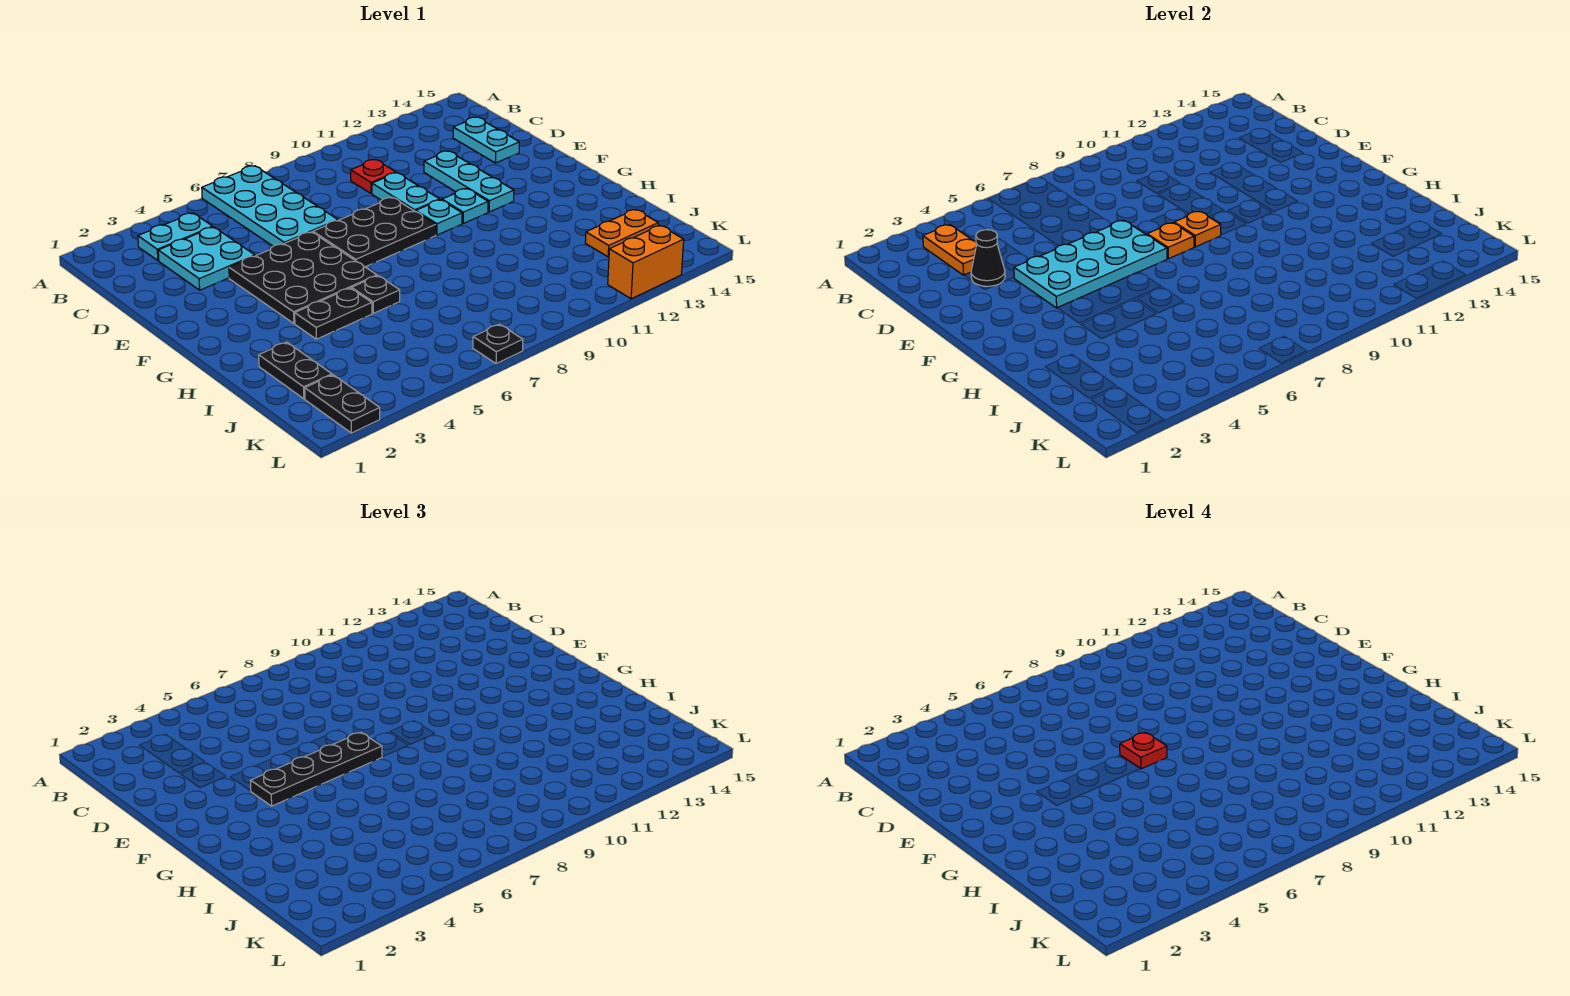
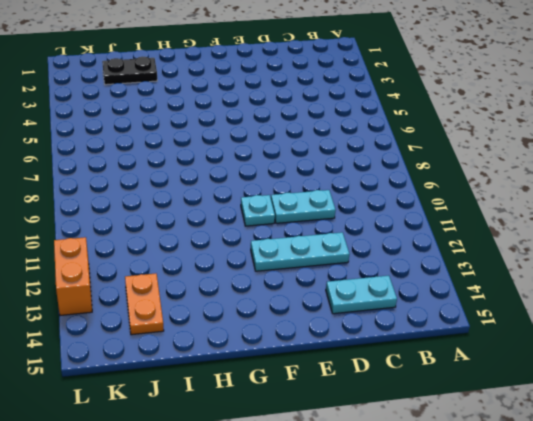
none -> cyan plate A6:D7 level 1
none -> cyan plate B3:B4 level 1
none -> cyan plate C3:D4 level 1

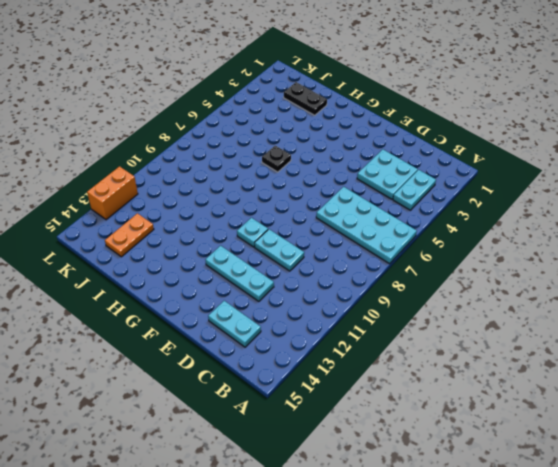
none -> red plate C10 level 1
none -> black plate E4:G6 level 1
none -> black plate E7:F9 level 1

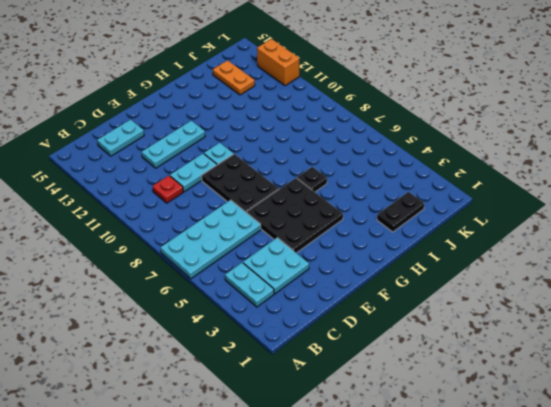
none -> cyan plate F11 level 1
none -> black plate H4:H5 level 1
none -> black plate K2:L2 level 1

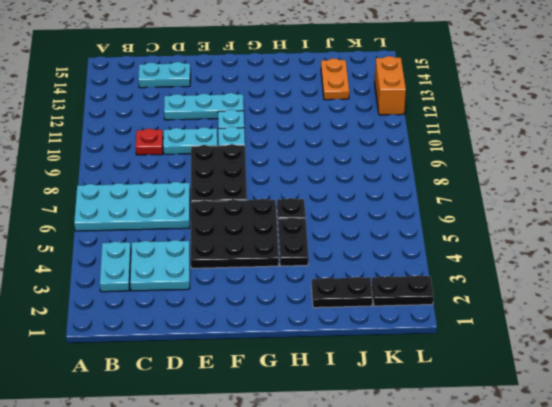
none -> black plate L7 level 1
none -> orange plate B3:C3 level 2
none -> black cone D3 level 2

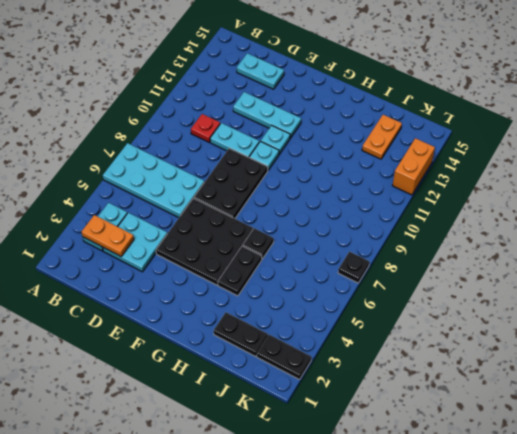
none -> black cone D3 level 2
none -> cyan plate E4:F7 level 2
none -> orange plate F8 level 2

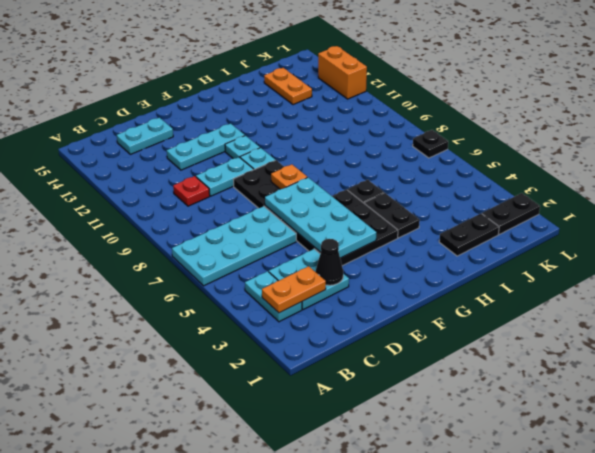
none -> orange plate F9 level 2
none -> black plate F4:F7 level 3
none -> red plate F7 level 4

